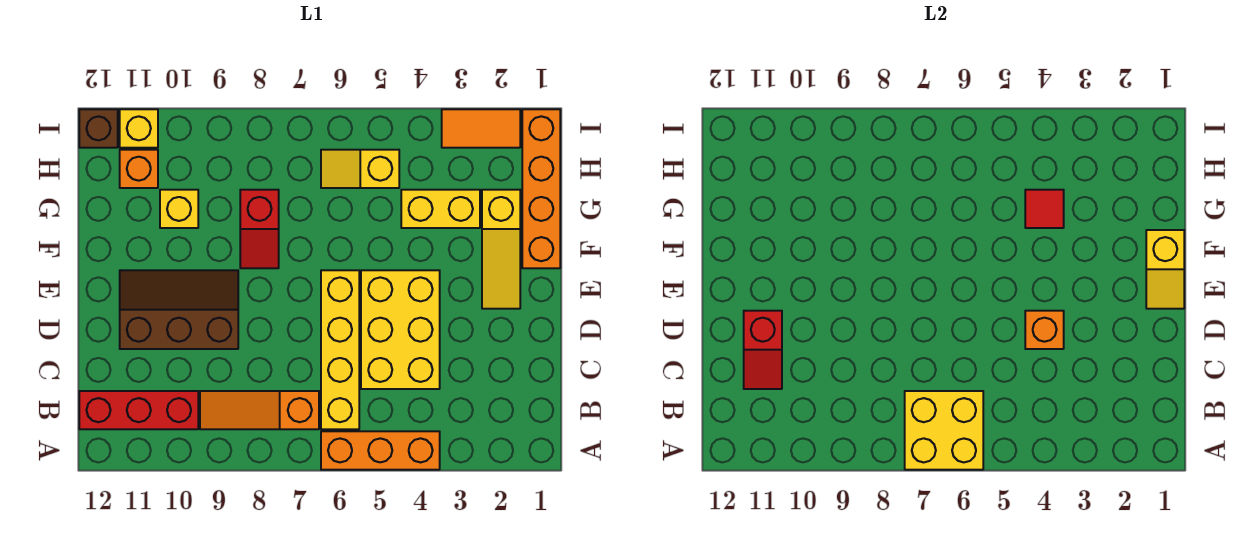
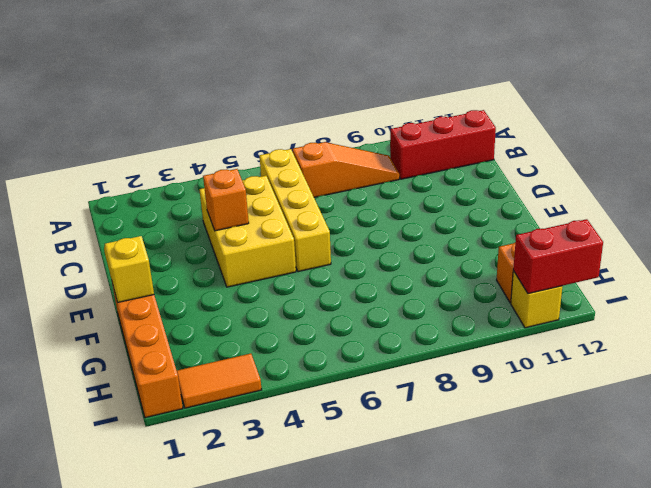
red brick I11:I12 level 2 -> none
none -> orange brick A4:A6 level 1
none -> brown slope D9:E11 level 1 top D
none -> yellow slope E2:G2 level 1 top G

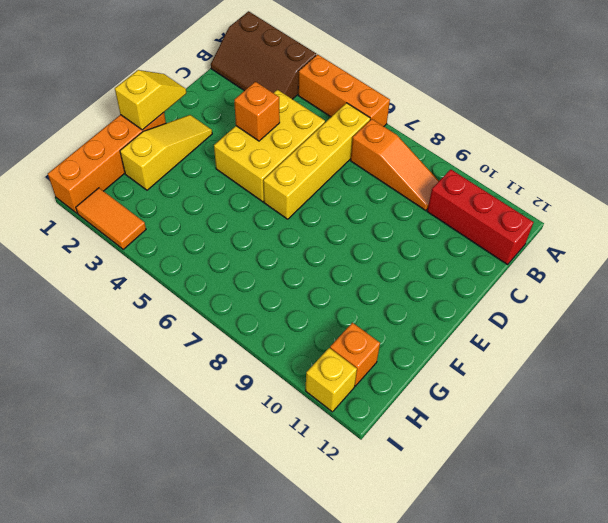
brown slope A1:B3 level 1 top A -> brown slope D9:E11 level 1 top D
none -> red slope F8:G8 level 1 top G
none -> yellow brick G3:G4 level 1
none -> yellow brick G10 level 1

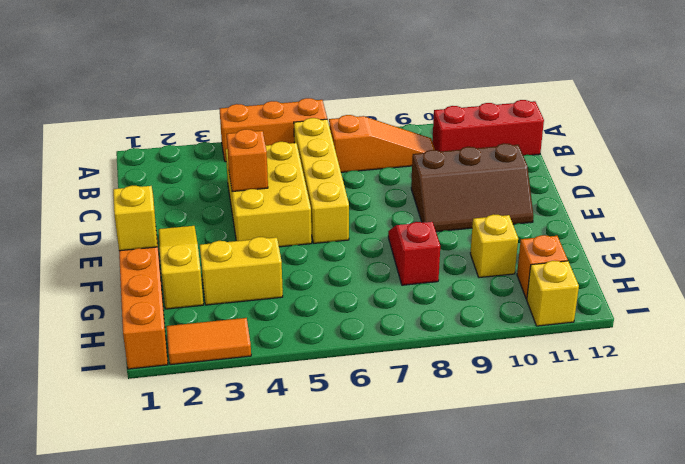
none -> yellow slope H5:H6 level 1 top 5
none -> brown brick I12 level 1
none -> yellow brick A6:B7 level 2

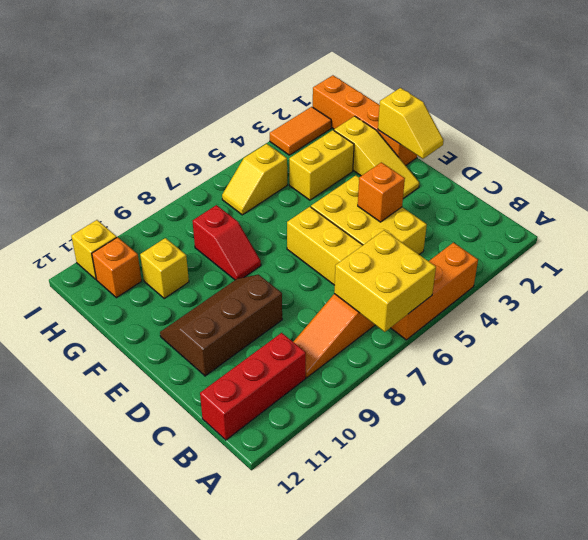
none -> brown brick I12 level 1
none -> red slope C11:D11 level 2 top D
none -> red tile G4 level 2

